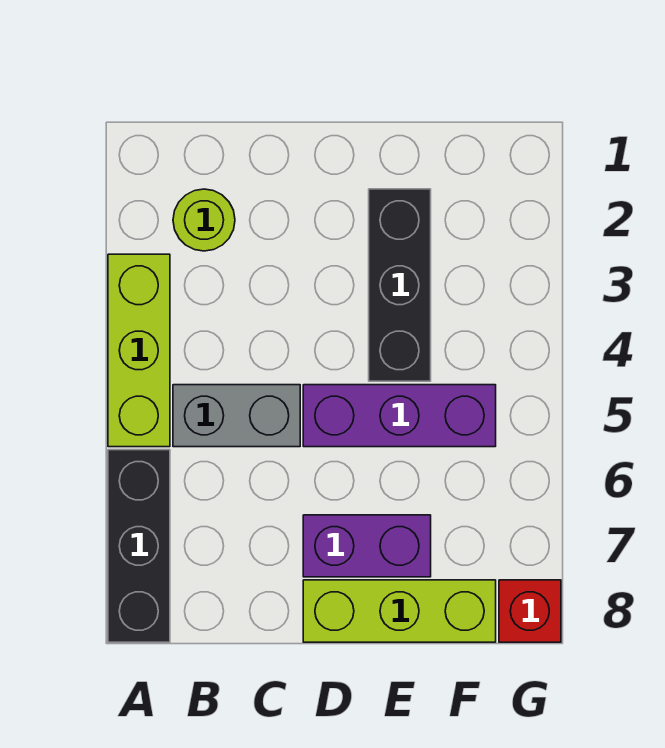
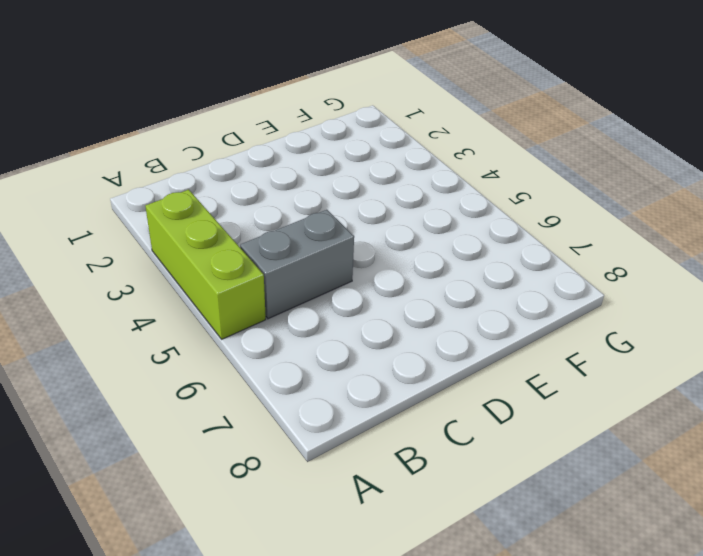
none -> black brick A6:A8 level 1
none -> lime round brick B2 level 1

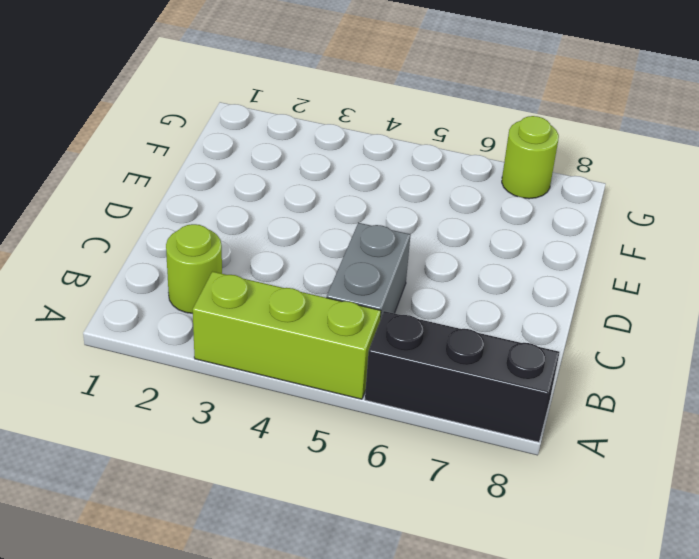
lime round brick G7 level 1 -> none
none -> purple brick D5:F5 level 1
none -> purple brick D7:E7 level 1

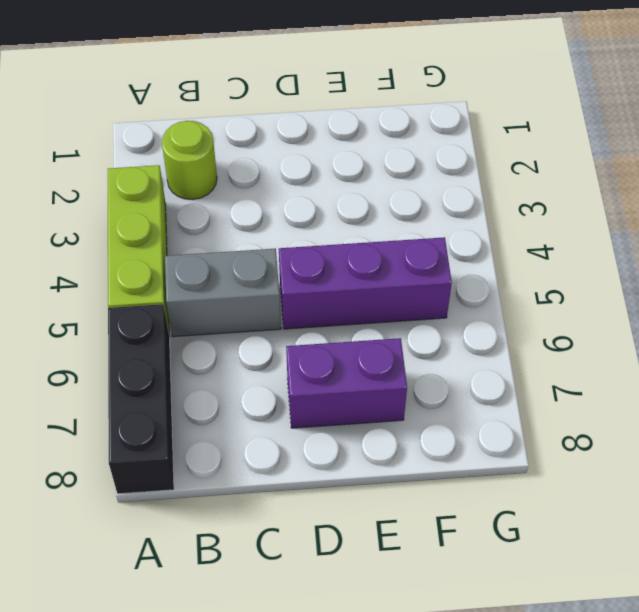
none -> lime brick D8:F8 level 1
none -> black brick E2:E4 level 1

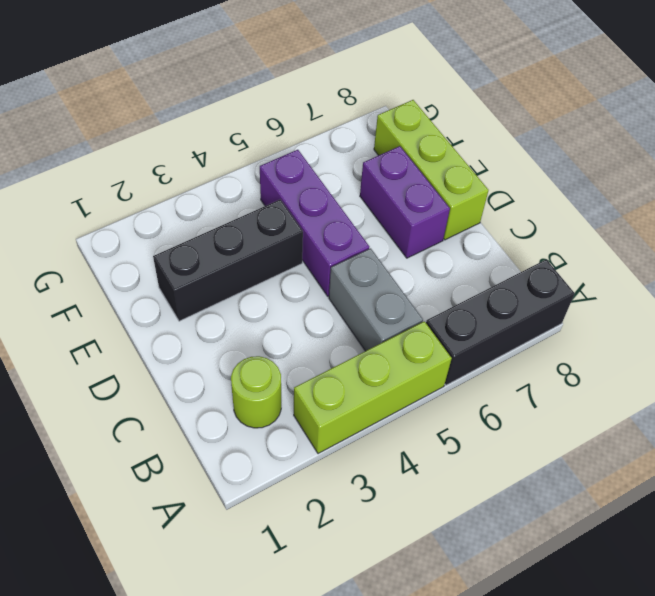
none -> red brick G8 level 1

